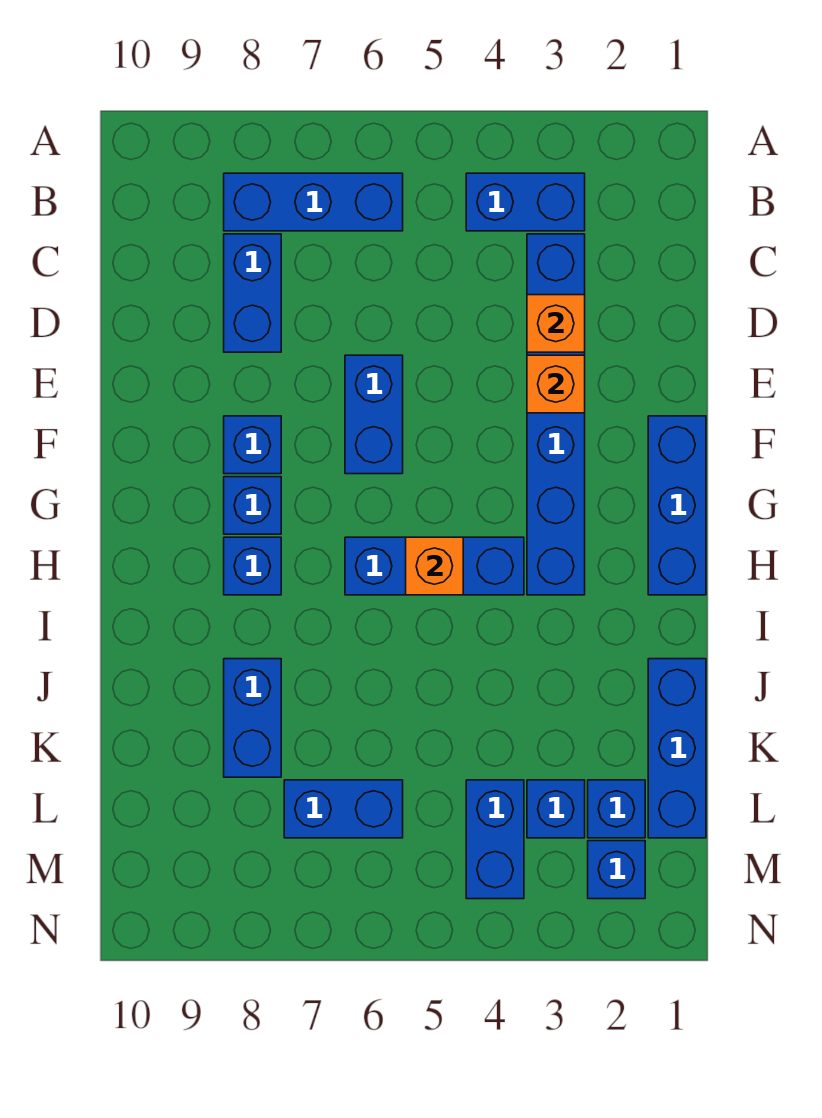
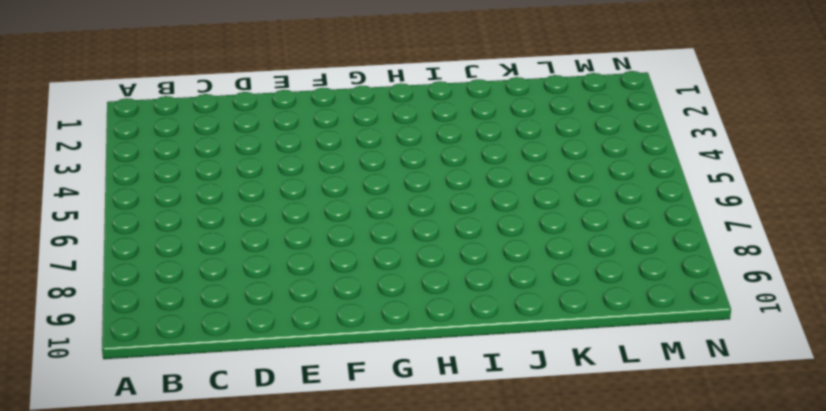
none -> blue brick B3:B4 level 1
none -> blue brick B6:B8 level 1
none -> blue brick C3:H3 level 1

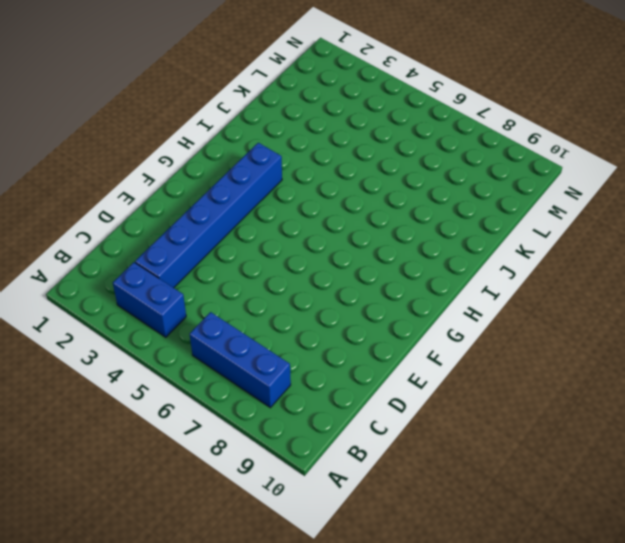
none -> blue brick C8:D8 level 1
none -> blue brick E6:F6 level 1
none -> blue brick F1:H1 level 1

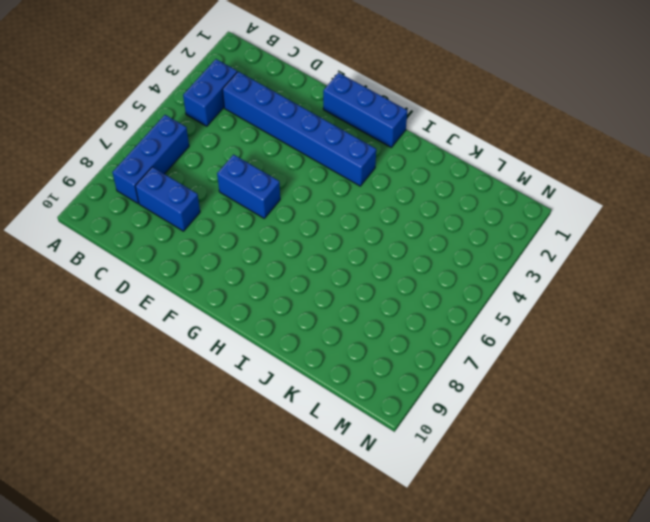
none -> blue brick F8 level 1
none -> blue brick G8 level 1
none -> blue brick H4:H6 level 1

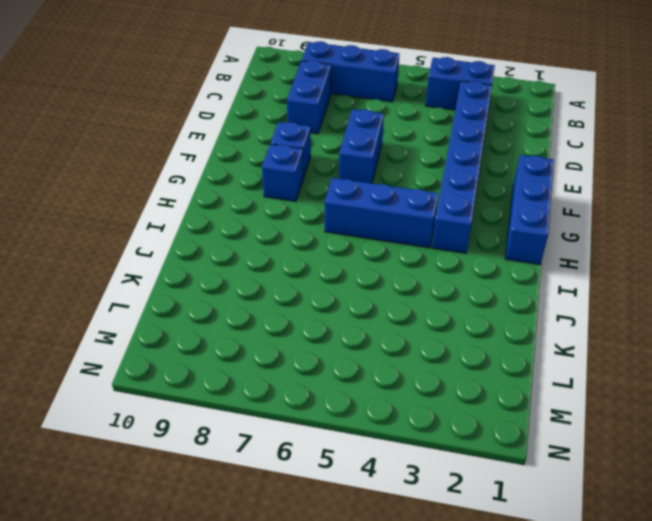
none -> blue brick H8 level 1
none -> blue brick J1:L1 level 1
none -> blue brick J8:K8 level 1

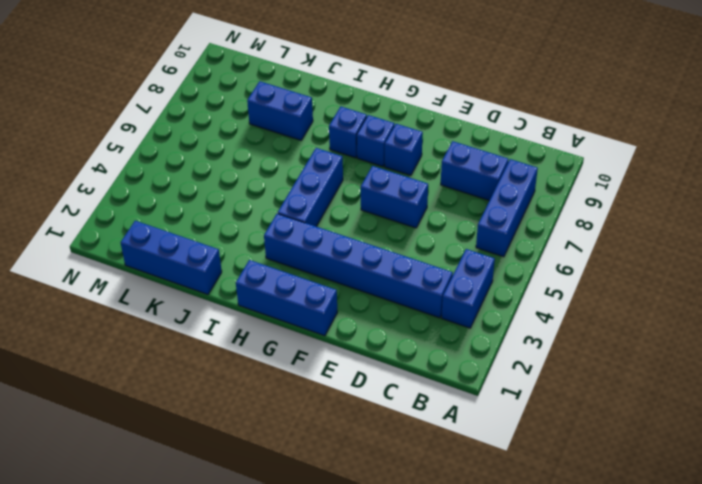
none -> blue brick L2 level 1
none -> blue brick L3 level 1
none -> blue brick L4:M4 level 1

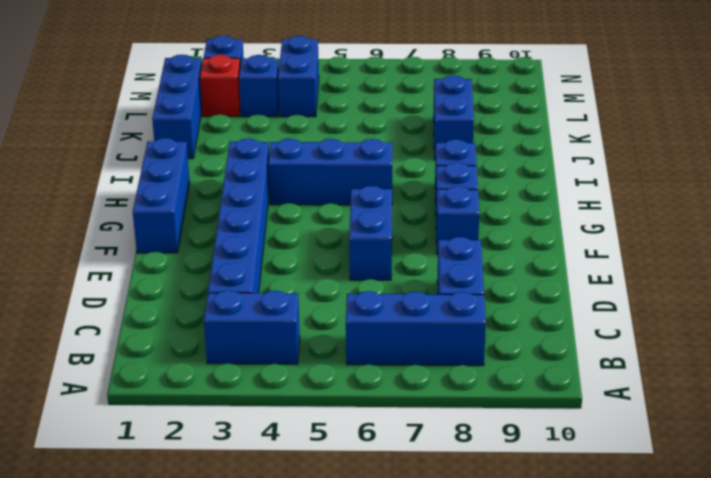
red brick L2 level 1 -> blue brick L2 level 1
none -> blue brick L6:L7 level 1
none -> orange brick D3 level 2
none -> orange brick E3 level 2

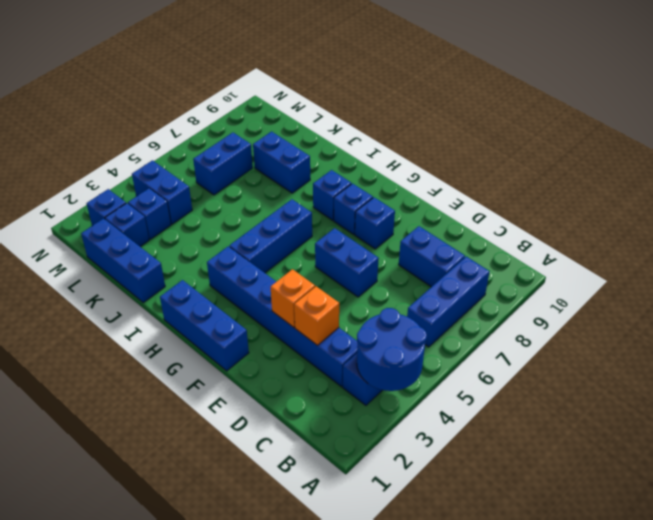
blue round brick A3:B4 level 2 -> none
none -> orange brick H5 level 2

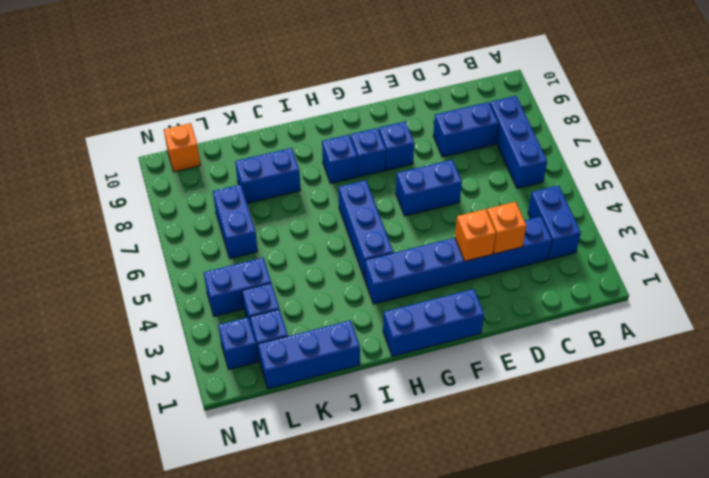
orange brick M10 level 1 -> orange brick H5 level 2

